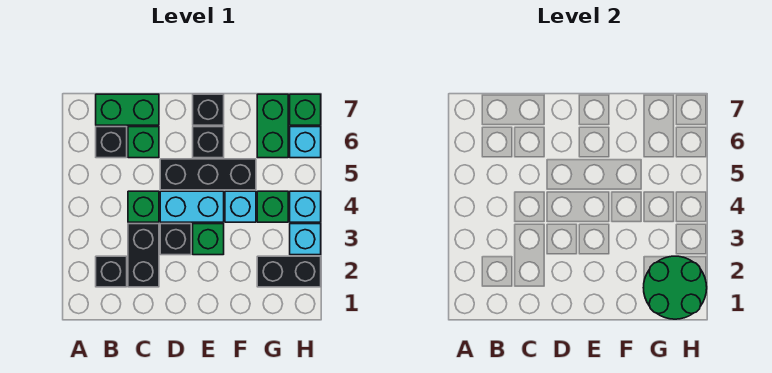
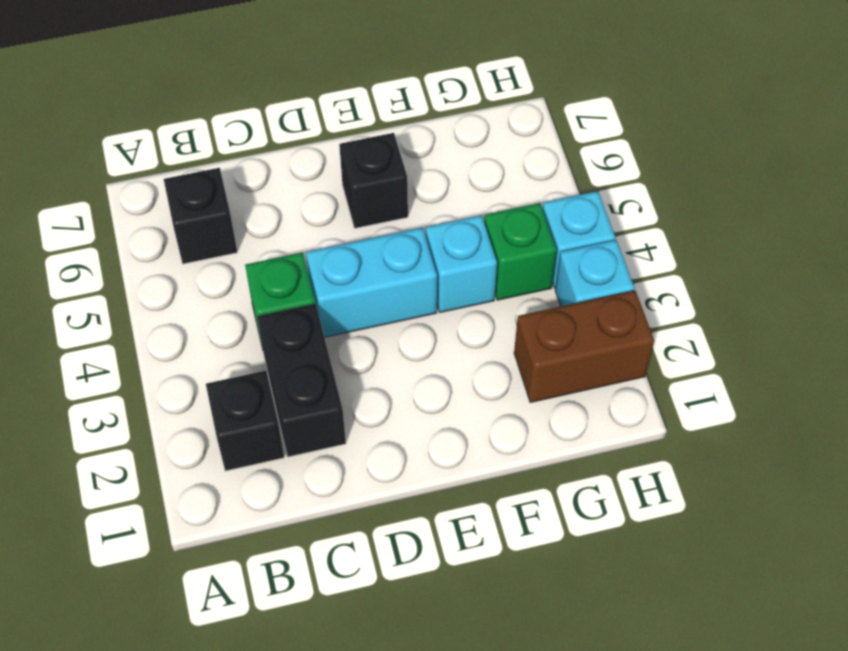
brown brick G2:H2 level 1 -> black brick G2:H2 level 1
none -> green brick B7:C7 level 1
none -> green brick C6 level 1
none -> black brick D3 level 1

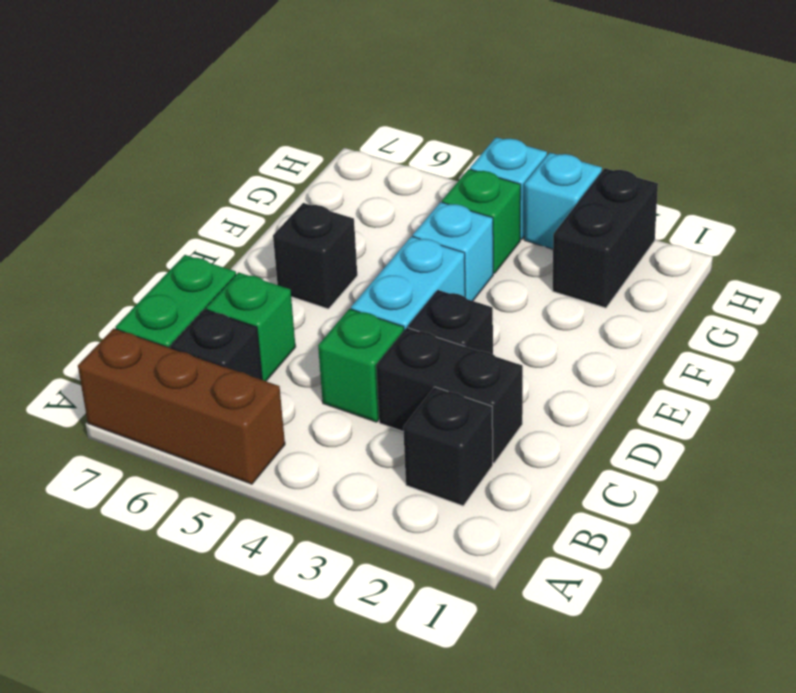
brown brick A5:A7 level 1 -> none
none -> black brick D5:F5 level 1
none -> green brick E3 level 1
none -> black brick E7 level 1

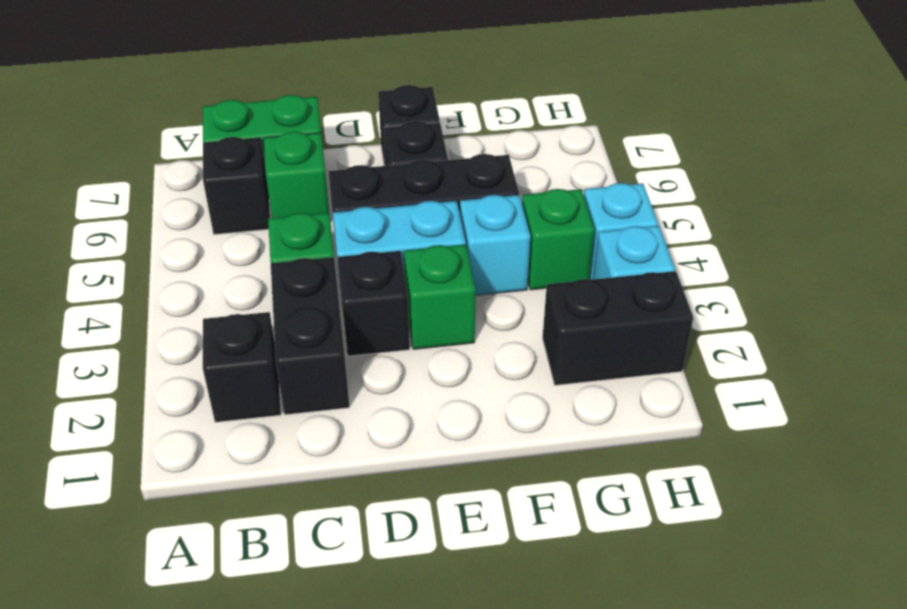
none -> green brick G6:G7 level 1
none -> cyan brick H6 level 1
none -> green brick H7 level 1

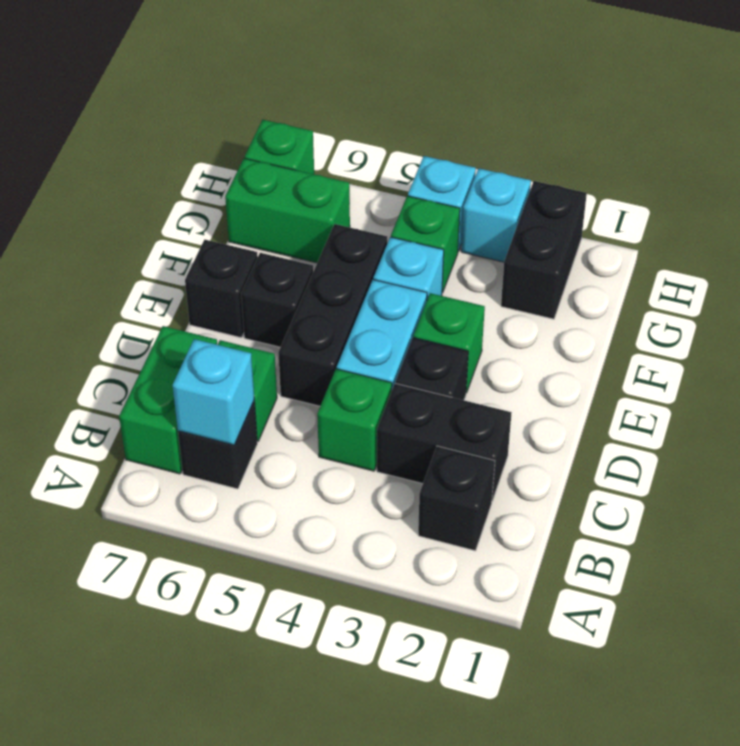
cyan brick B6 level 2 -> cyan brick H6 level 1
none -> green round brick G1:H2 level 2

